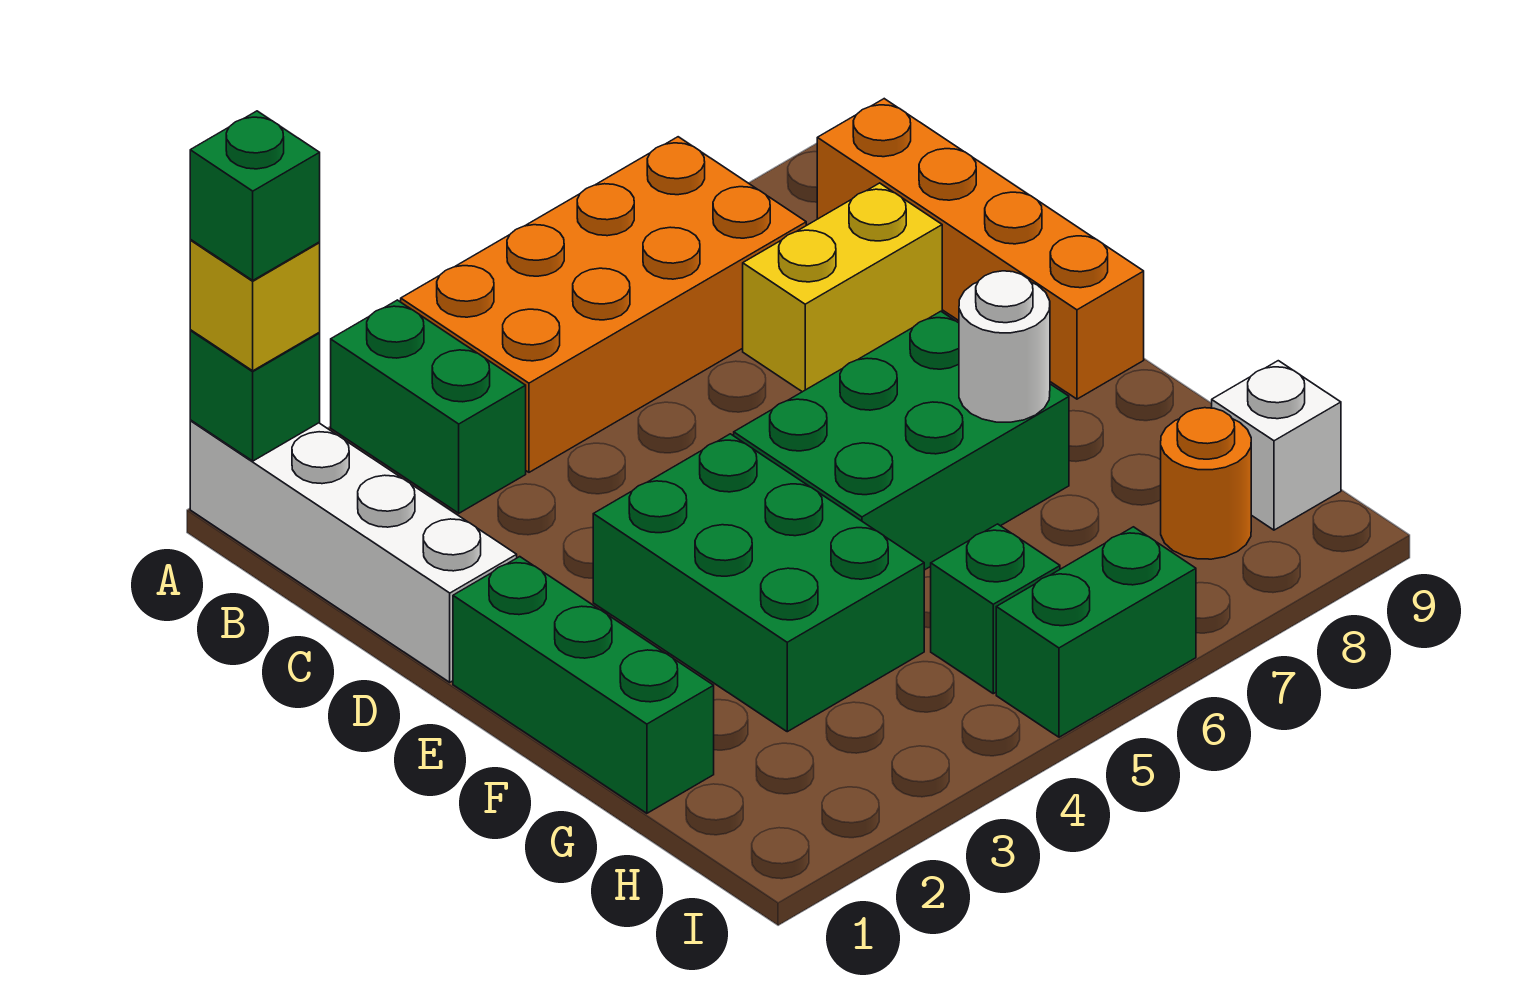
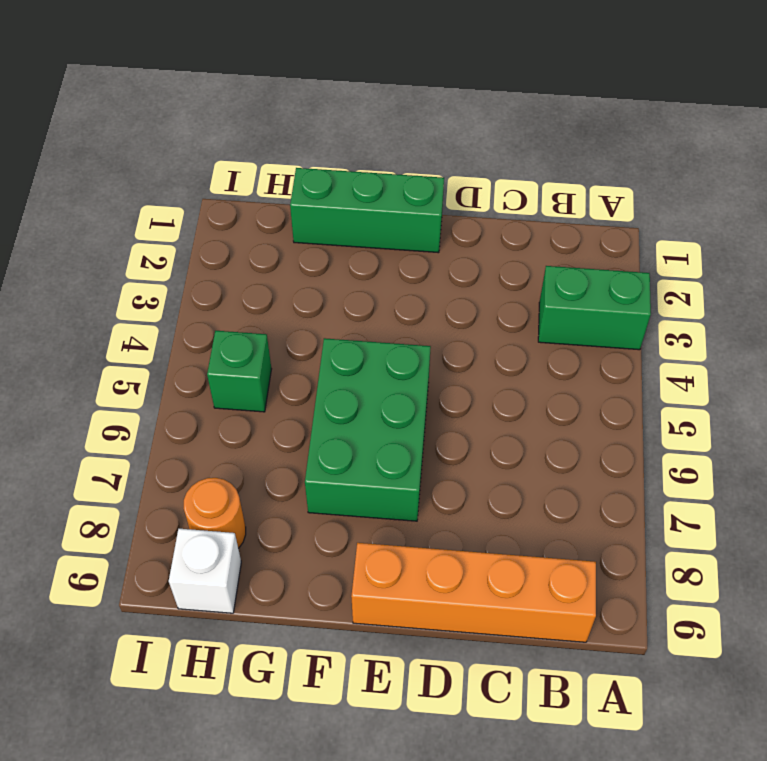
none -> white brick A1:D1 level 1
none -> orange brick A4:B7 level 1
none -> yellow brick C7:C8 level 1

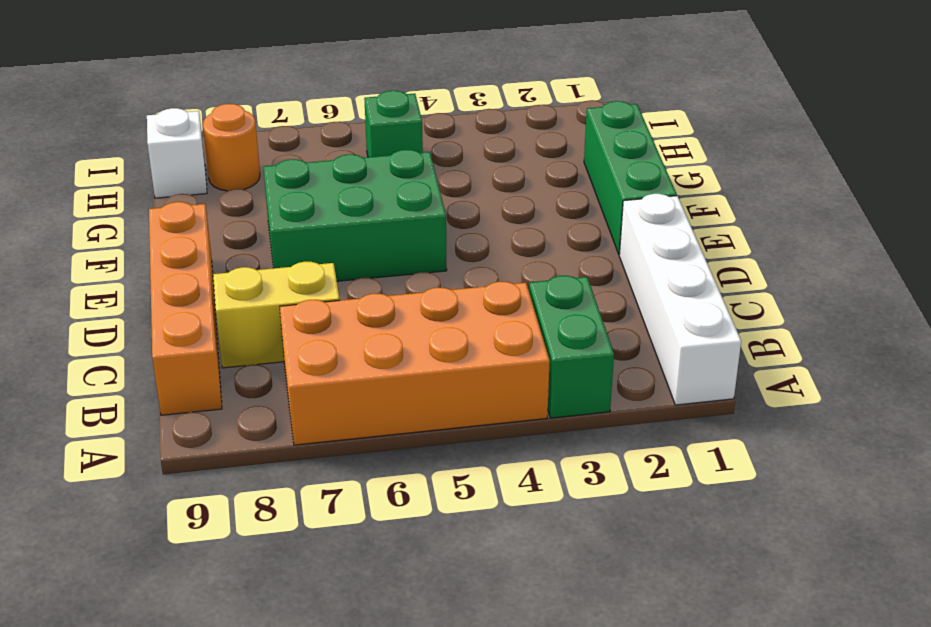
none -> green brick E3:G4 level 1
none -> green brick I5:I6 level 1
none -> green brick A1 level 2

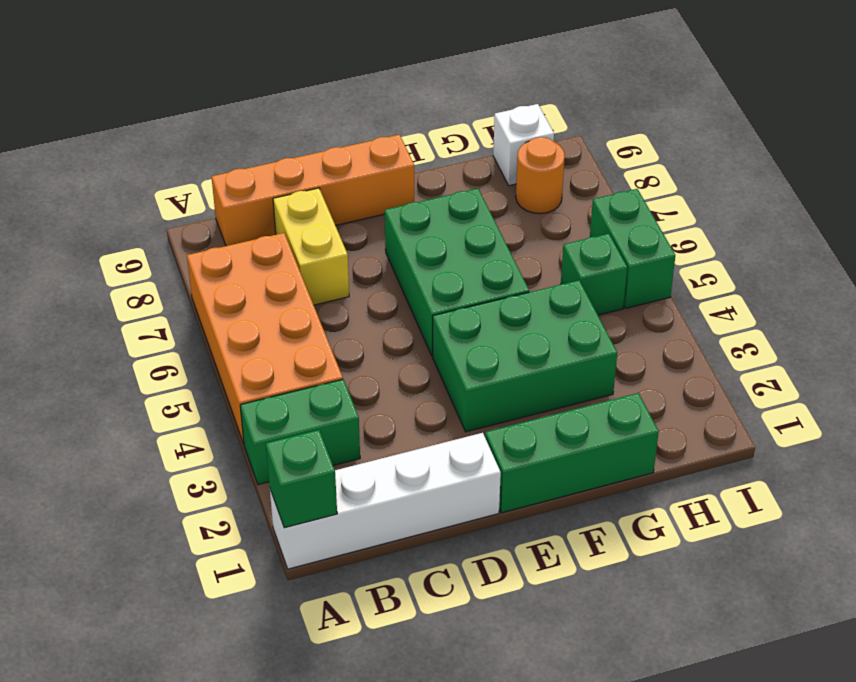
none -> white round brick F7 level 2
none -> yellow brick A1 level 3
none -> green brick A1 level 4

